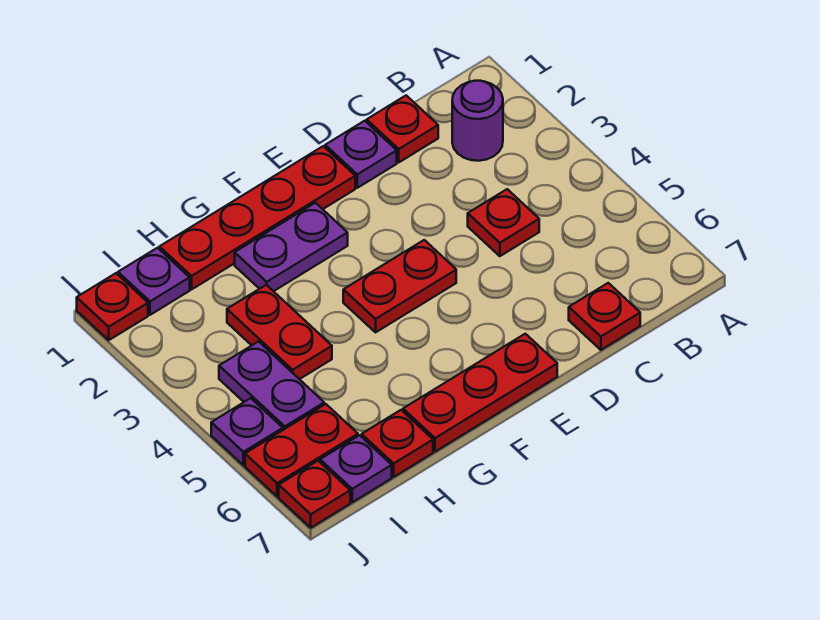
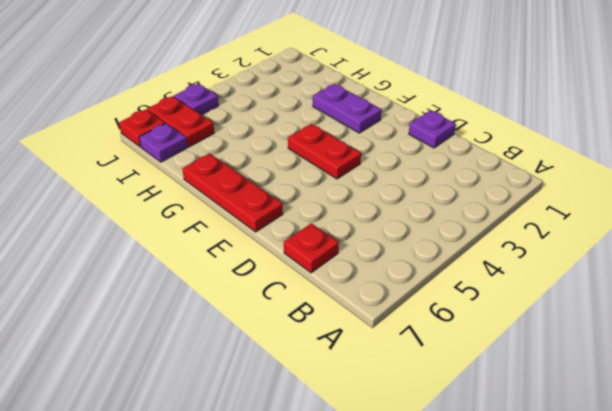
none -> purple round brick B2 level 1
none -> red plate C1 level 1
none -> red plate C4 level 1

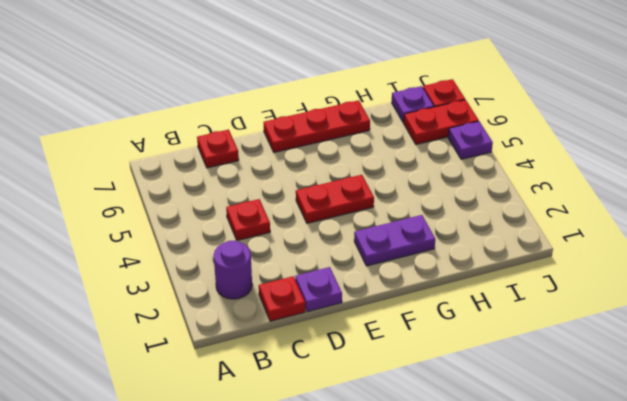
none -> red plate E1:H1 level 1
none -> red plate H3:H4 level 1
none -> red plate H7 level 1

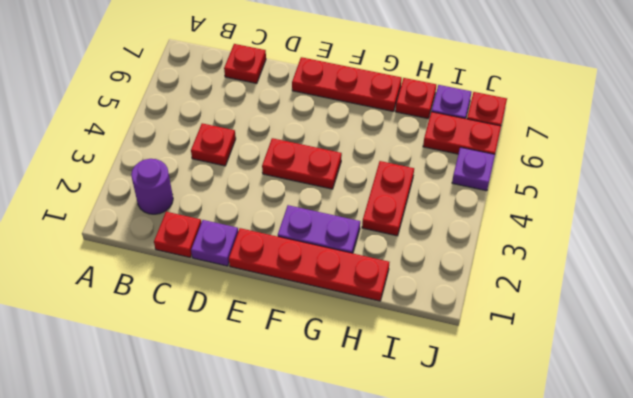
none -> purple plate I1 level 1
none -> purple plate I4:I5 level 1
none -> red plate J1 level 1

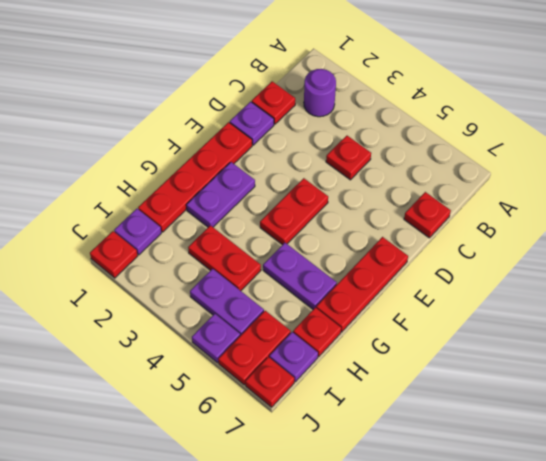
purple plate G5:G6 level 1 -> none

